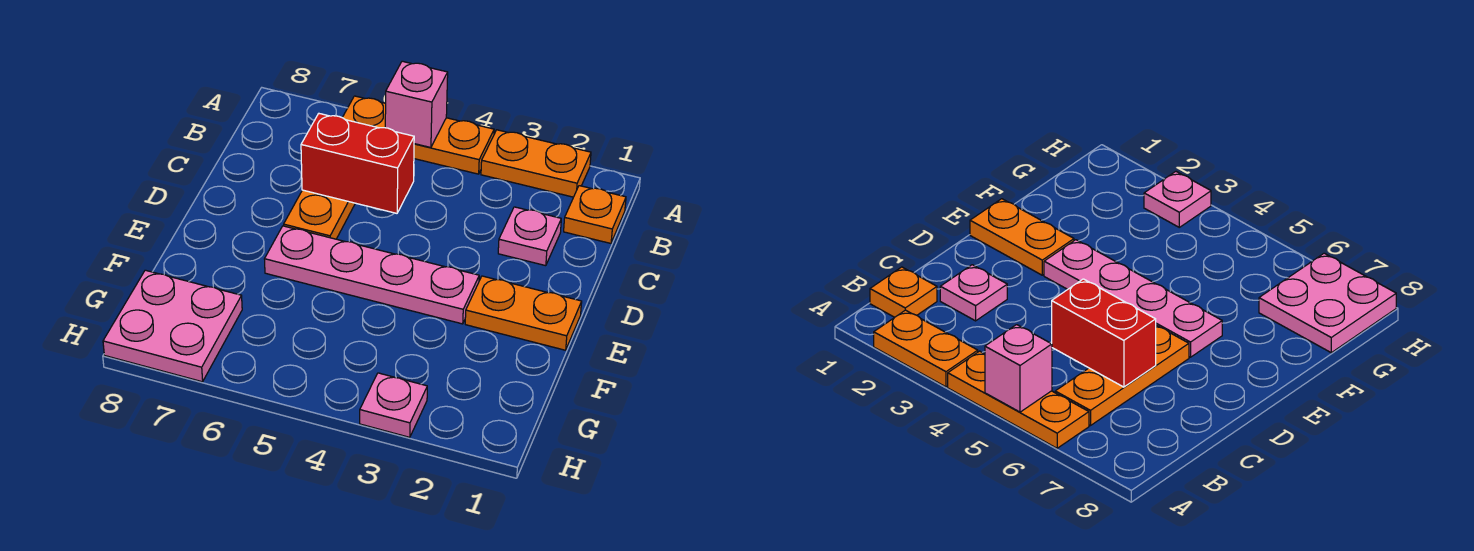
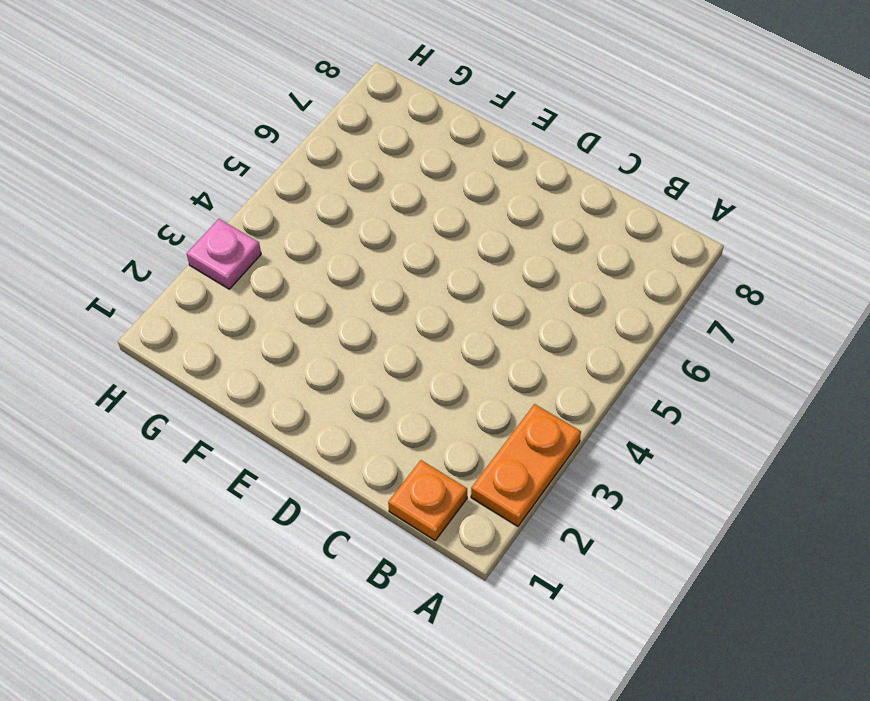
none -> orange plate A4:A6 level 1
none -> orange plate B6:D6 level 1

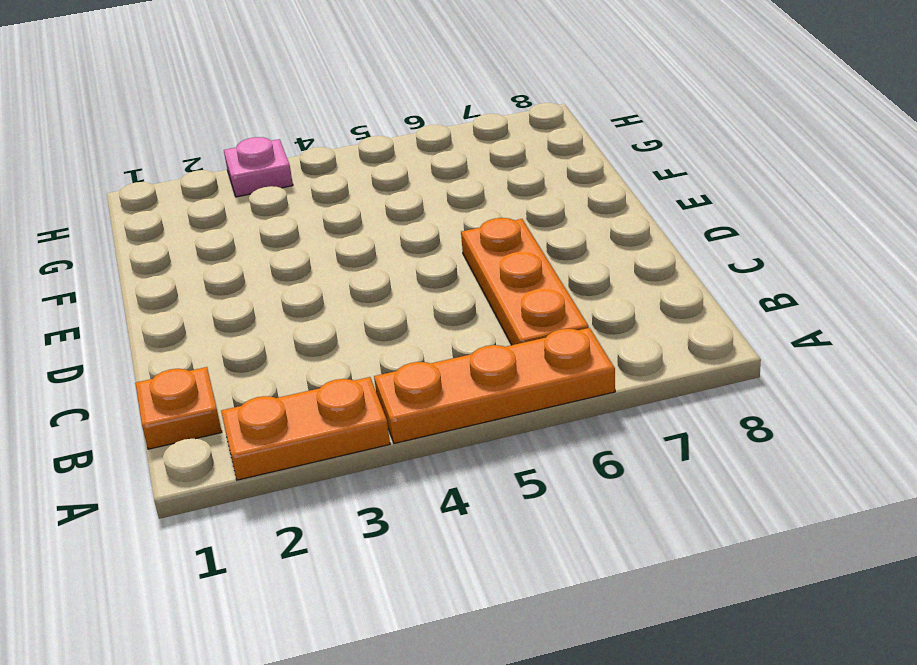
none -> pink plate C2 level 1
none -> orange plate E1:E2 level 1

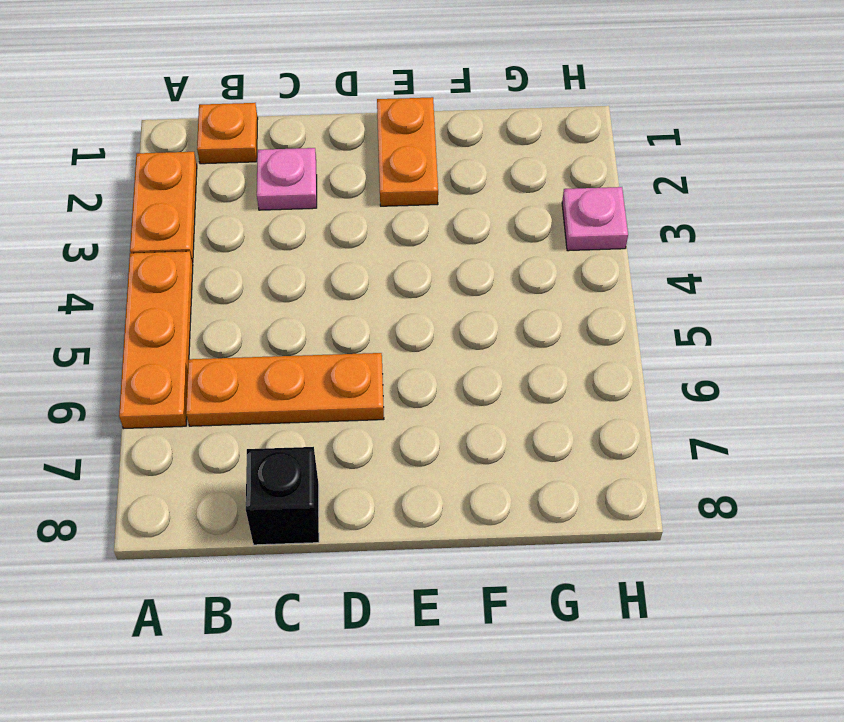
black brick C8 level 1 -> none
none -> pink plate E3:E6 level 1
none -> pink plate G7:H8 level 1

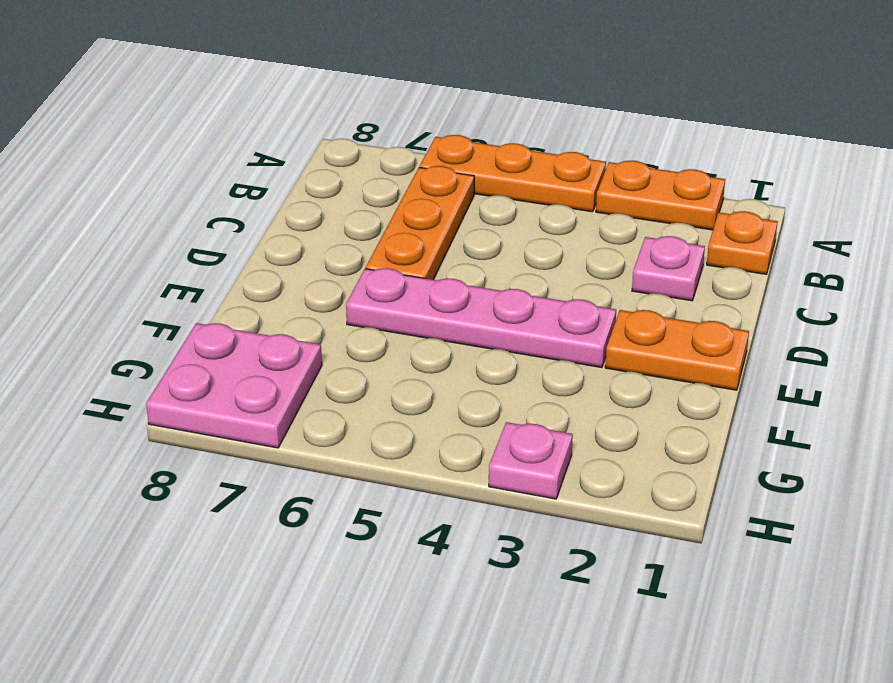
none -> pink brick A5 level 2
none -> red brick C5:C6 level 2

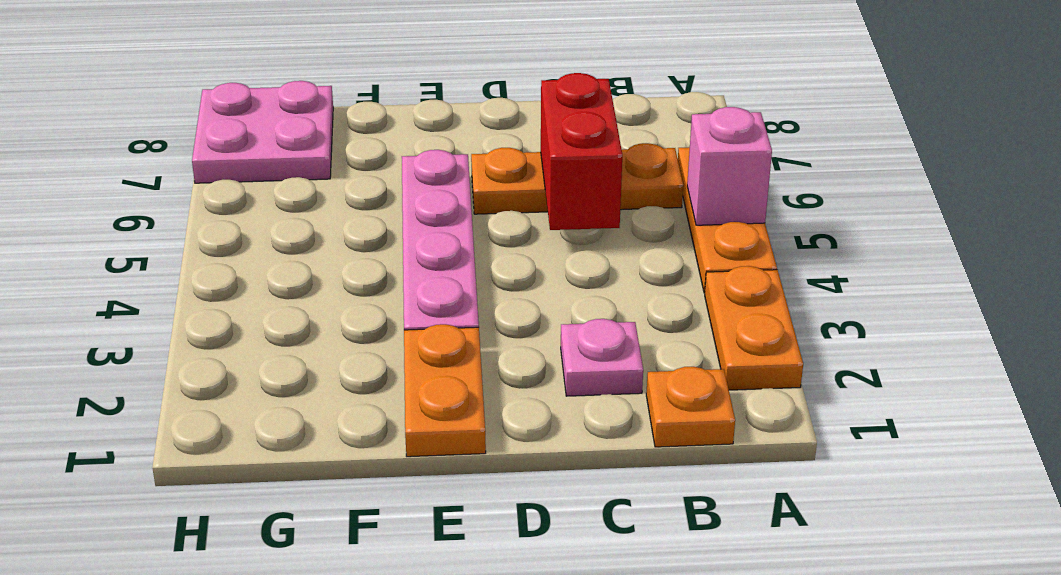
none -> pink plate H3 level 1

